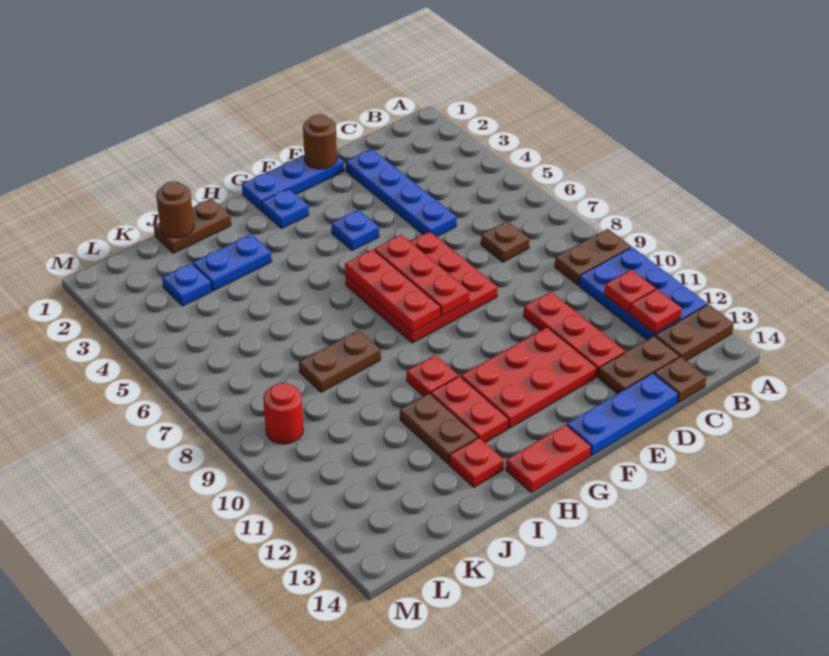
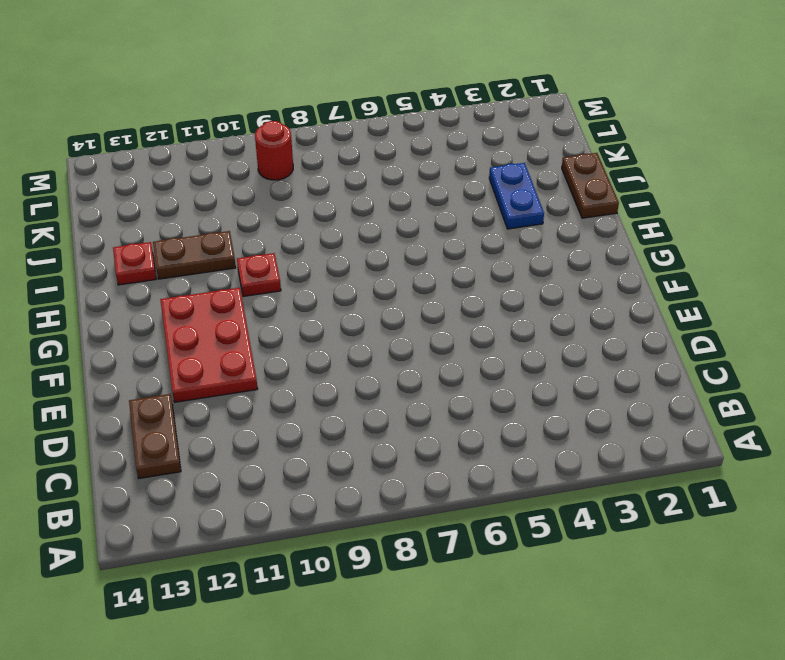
none -> brown plate A9:B9 level 1
none -> blue plate A10:B12 level 1
none -> brown plate A13:B13 level 1
none -> brown plate C7 level 1

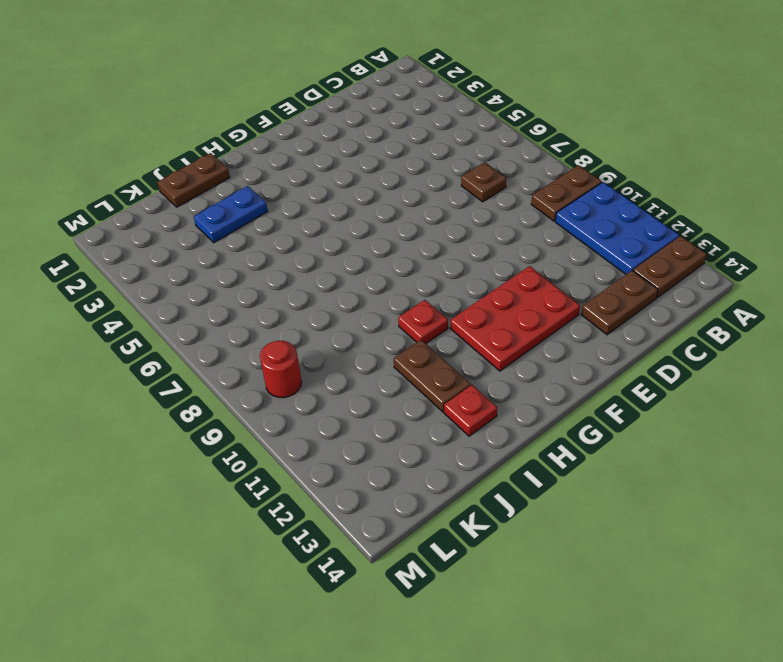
none -> brown plate C14 level 1
none -> blue plate D2:D5 level 1
none -> red plate D10:D12 level 1
none -> blue plate D14:F14 level 1

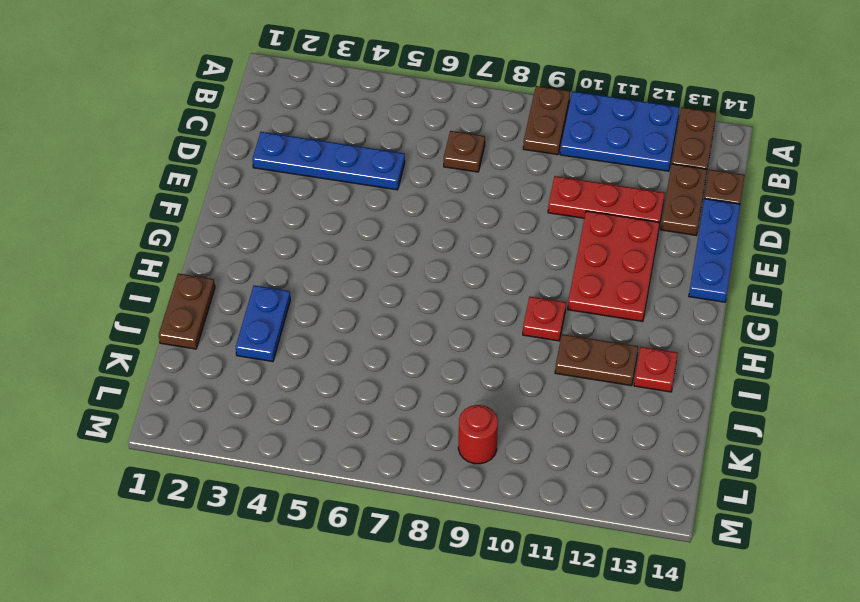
none -> blue plate E1:G1 level 1
none -> red plate E6:G8 level 1
none -> blue plate F4 level 1
none -> blue plate G2 level 1

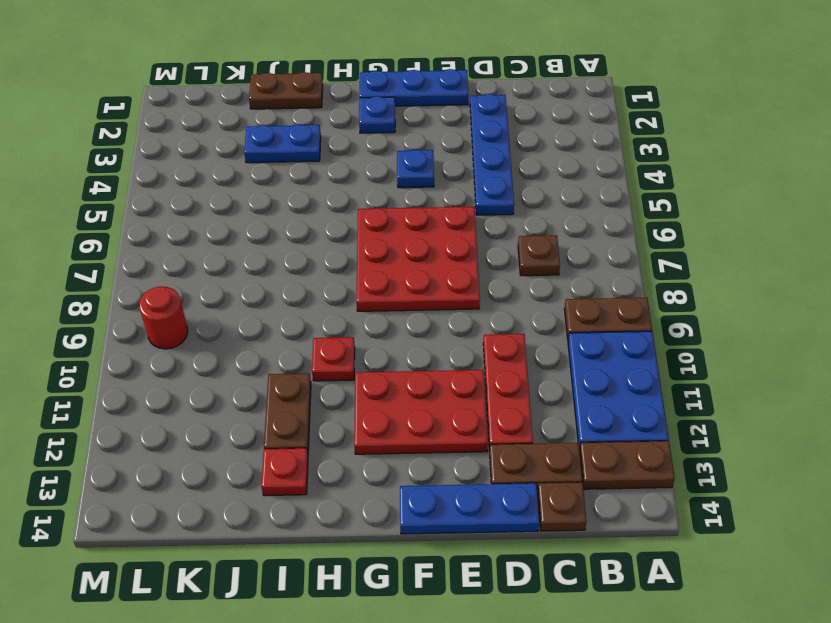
none -> red plate G14:H14 level 1
none -> red plate H11:H12 level 1
none -> brown plate I8:J8 level 1
none -> blue plate K3 level 1

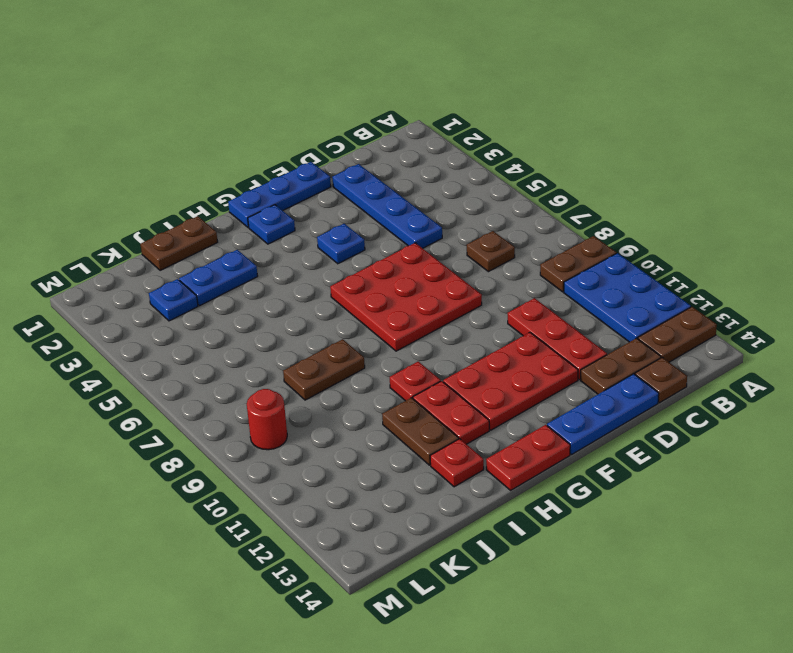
none -> red plate B11 level 2
none -> red plate B12 level 2
none -> brown round brick E1 level 2
none -> red plate F6:F8 level 2

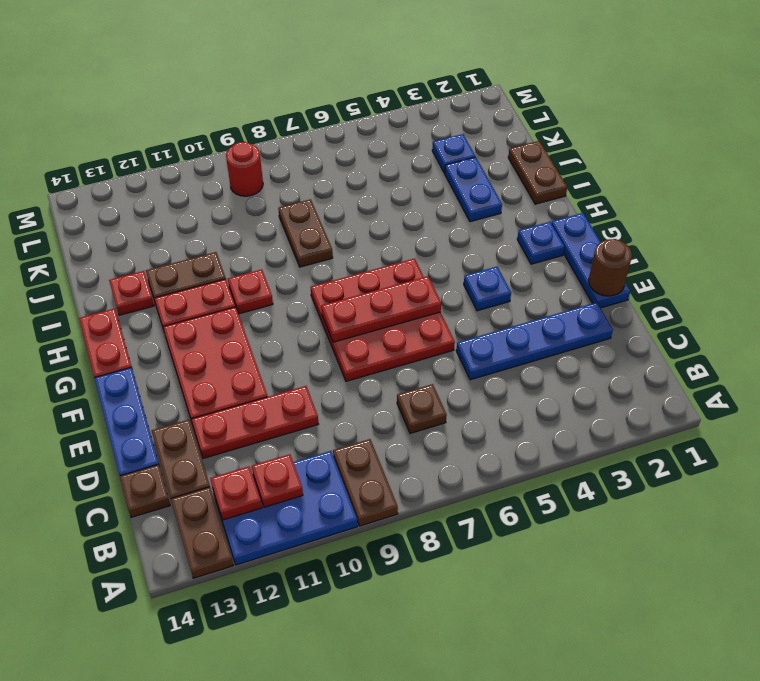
none -> red plate G6:G8 level 2
none -> brown round brick J1 level 2

